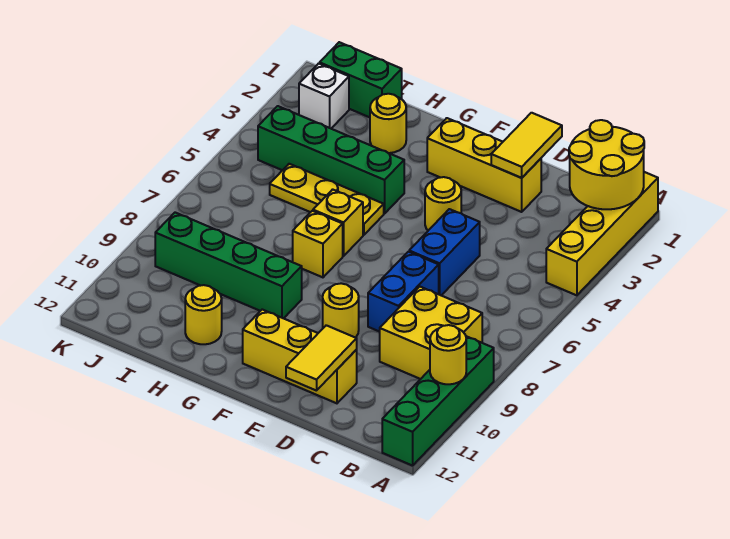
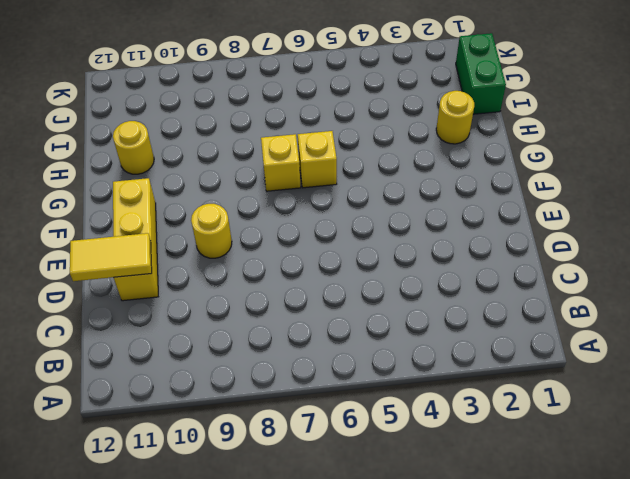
none -> yellow brick A1:A4 level 1
none -> green brick A9:A12 level 1
none -> yellow brick B8:C9 level 1

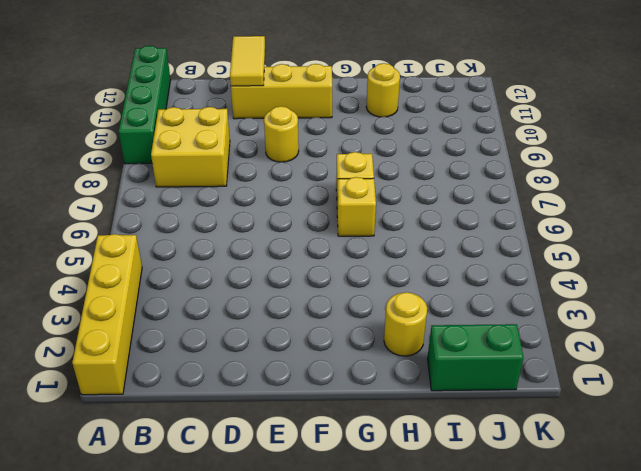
none -> yellow brick D2:F2 level 1
none -> blue brick D5:D6 level 1
none -> blue brick D7:D8 level 1

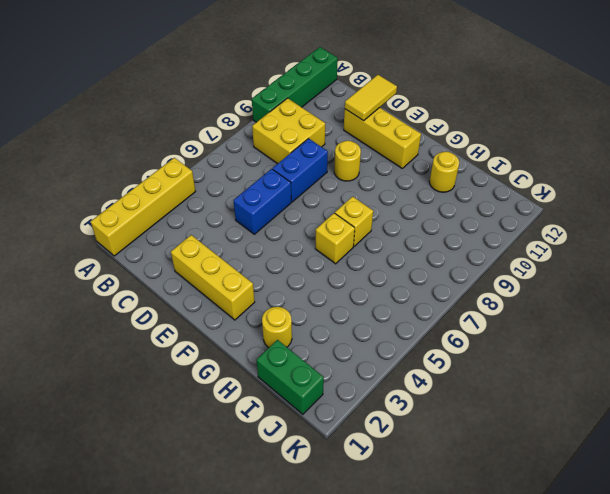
none -> yellow round brick E4 level 1
none -> green brick G4:J4 level 1
none -> yellow plate G5:I5 level 1

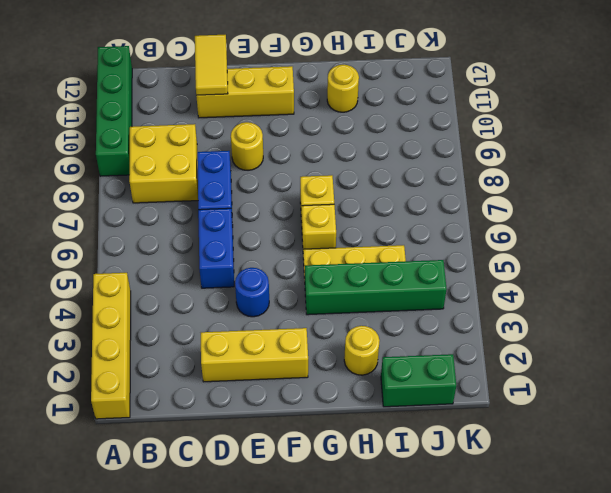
blue round brick E4 level 1 -> yellow round brick E4 level 1
none -> green brick G9:J9 level 1
none -> white brick J2 level 1
none -> yellow round brick A1:B2 level 2

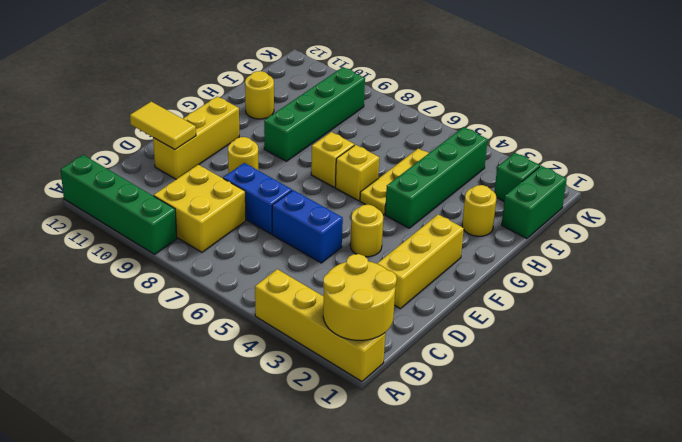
green brick J2 level 1 -> white brick J2 level 1
none -> yellow round brick A10 level 2
none -> yellow tile D1:D2 level 2

